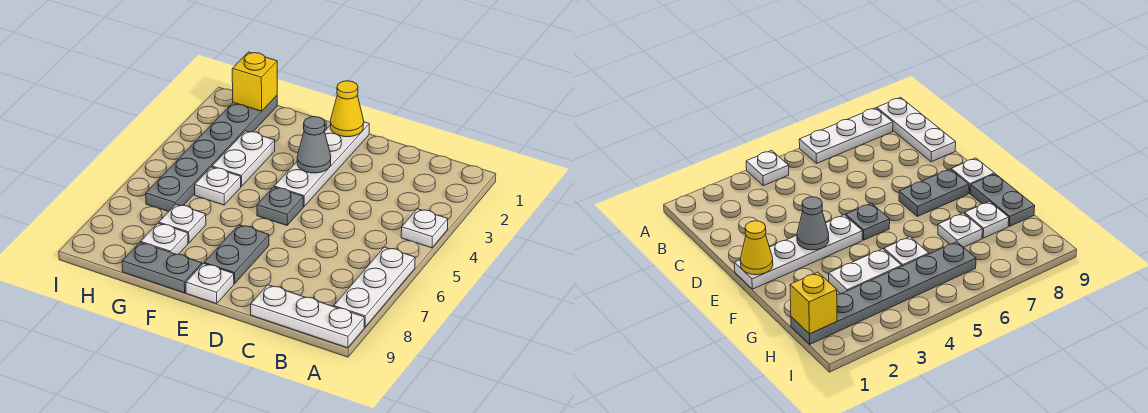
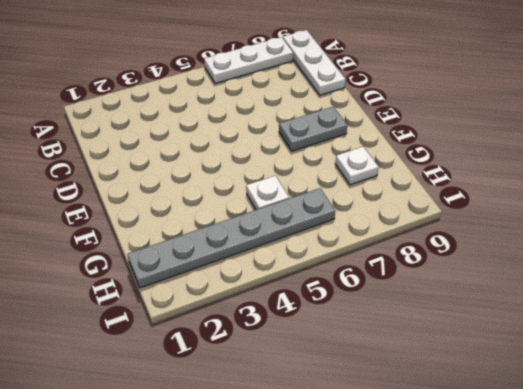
none -> white plate A4 level 1
none -> white plate E1:E4 level 1
none -> grey plate E5 level 1

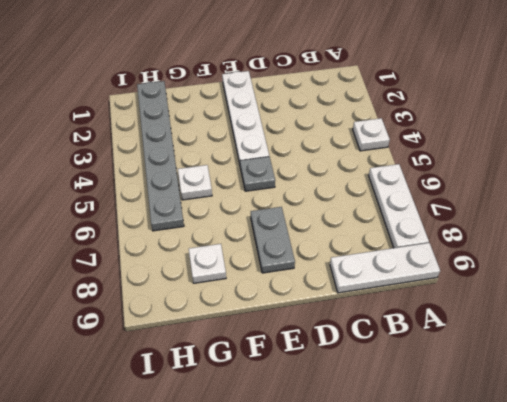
none -> white plate E9 level 1
none -> grey plate F9:G9 level 1
none -> white plate G3:G4 level 1

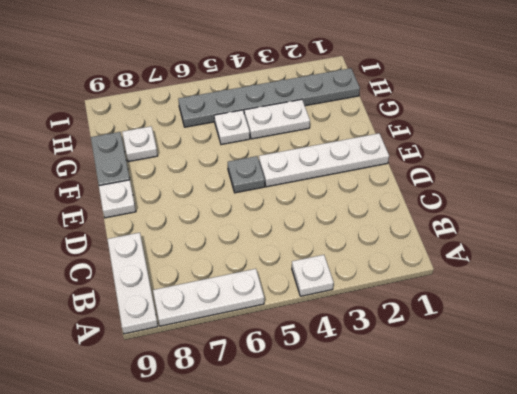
none -> grey plate E7:E8 level 1
none -> white plate G7 level 1
none -> yellow cone E1 level 2

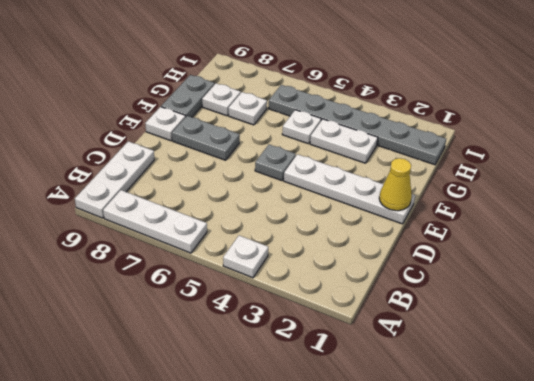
none -> grey cone E3 level 2
none -> yellow brick H1 level 2

